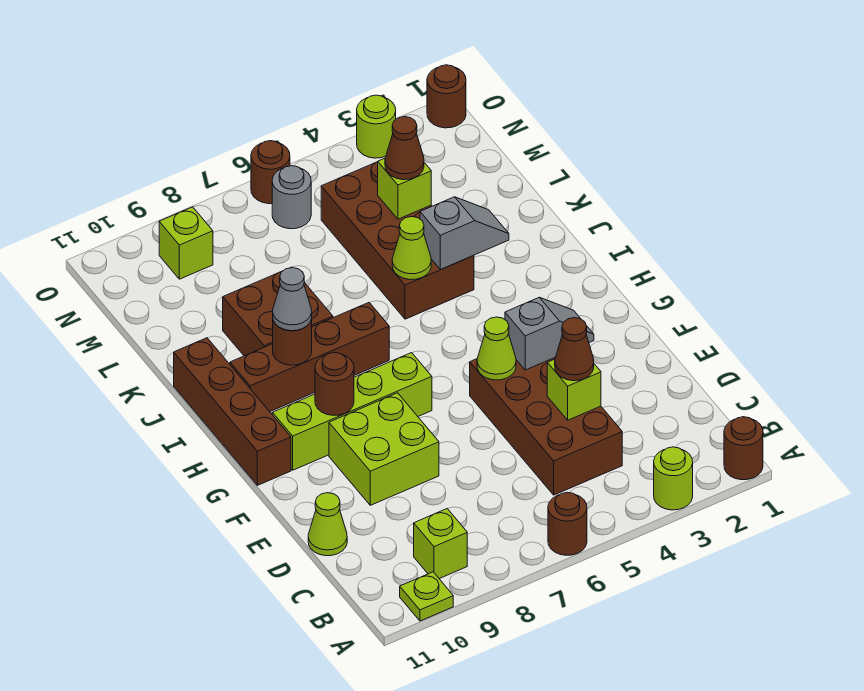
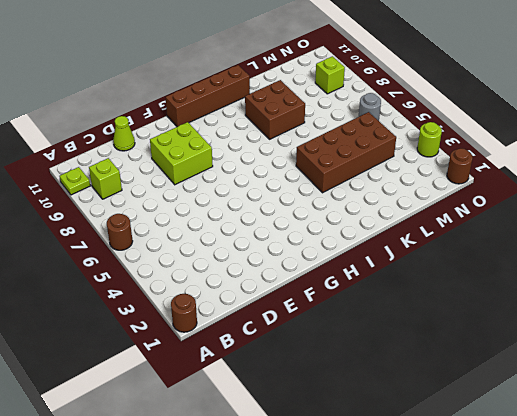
none -> lime round brick A3 level 1
none -> brown brick C4:F5 level 1
none -> lime brick G7:G10 level 1

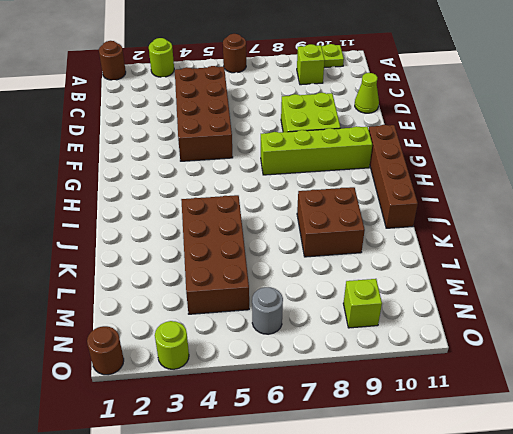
none -> brown brick I7:I10 level 1
none -> brown round brick O6 level 1
none -> lime brick D4 level 2

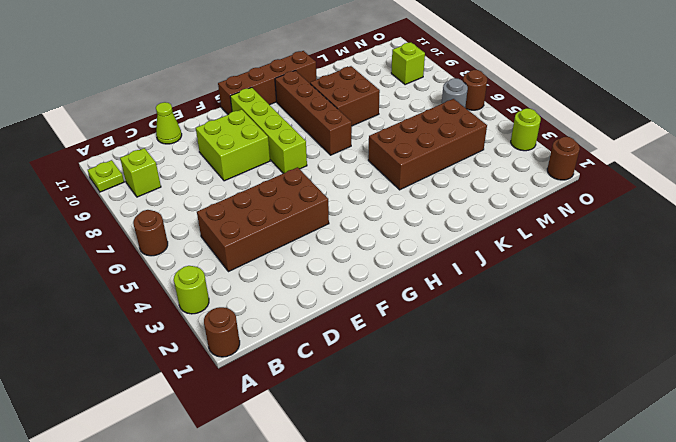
none -> lime brick D4 level 2
none -> grey slope F3:F4 level 2 top 4
none -> lime cone F5 level 2

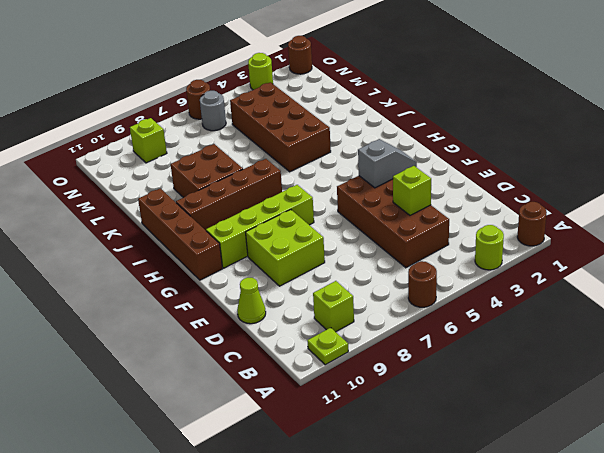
none -> lime cone F5 level 2
none -> brown round brick G9 level 2
none -> brown round brick I9 level 2

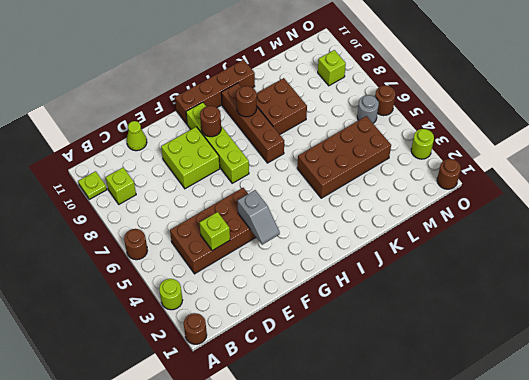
none -> lime cone F5 level 2
none -> grey slope J3:J4 level 2 top 4
none -> lime cone J5 level 2

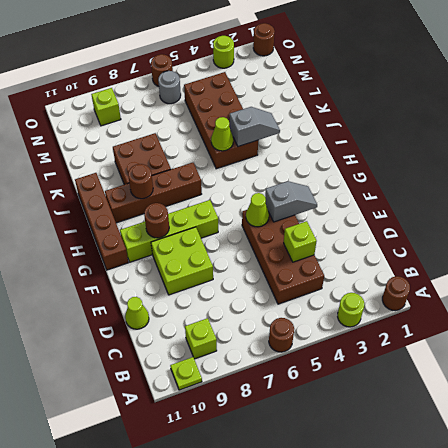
none -> lime brick L4 level 2
none -> brown cone D4 level 3
none -> grey cone I9 level 3

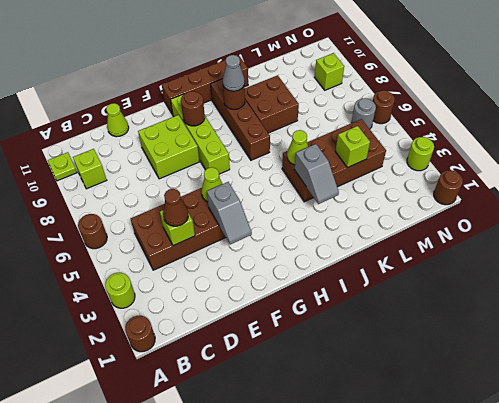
none -> brown cone L4 level 3

